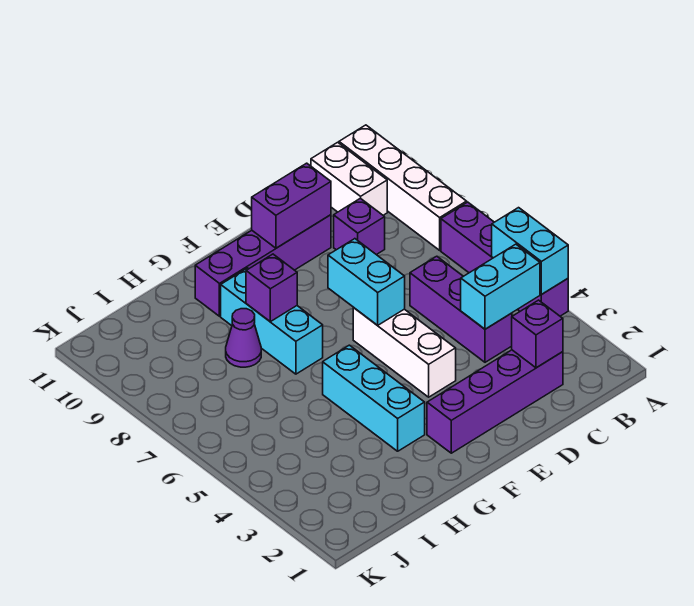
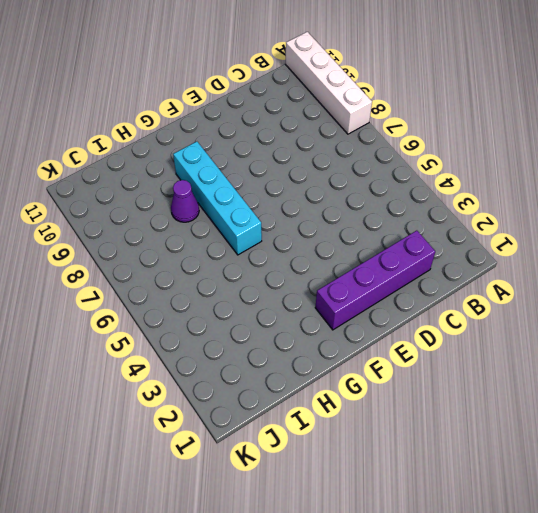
cyan brick G6:G9 level 1 -> cyan brick G7:G9 level 1
none -> purple brick A4:A7 level 1
none -> white brick B10:B11 level 1
none -> purple brick C4:C6 level 1

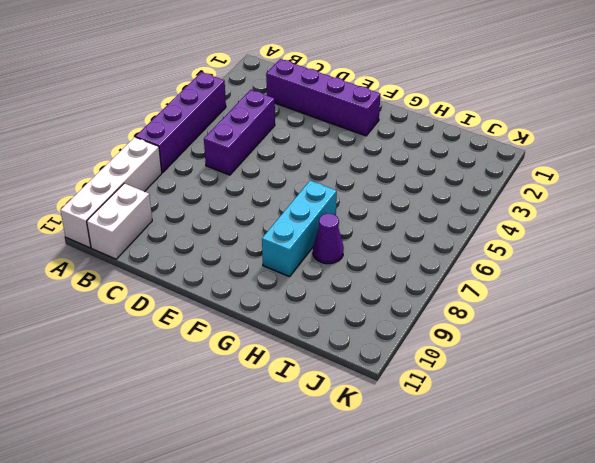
none -> purple brick C9 level 1
none -> purple brick D10:G10 level 1
none -> white brick E4:E6 level 1

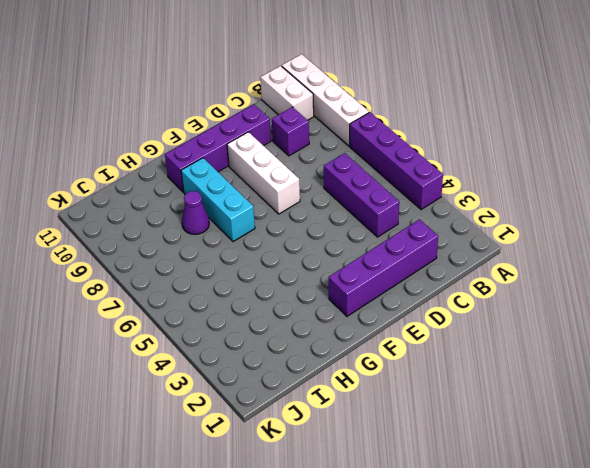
white brick E7:E9 level 1 -> white brick E4:E6 level 1
none -> cyan brick G3:G5 level 1
none -> cyan brick A4:A5 level 2
none -> cyan brick B4:C4 level 2

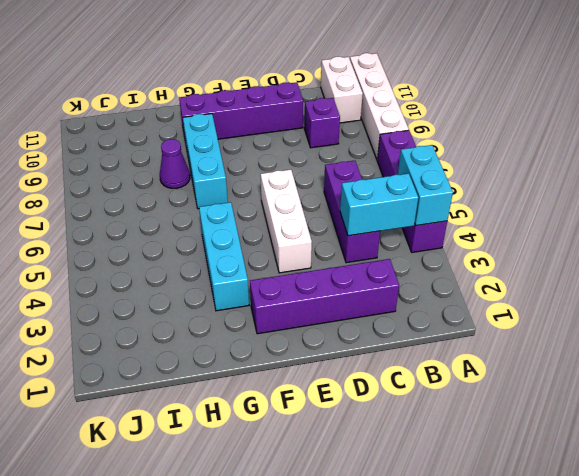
none -> purple brick C2 level 2
none -> purple brick D10:E10 level 2
none -> cyan brick E6:E7 level 2

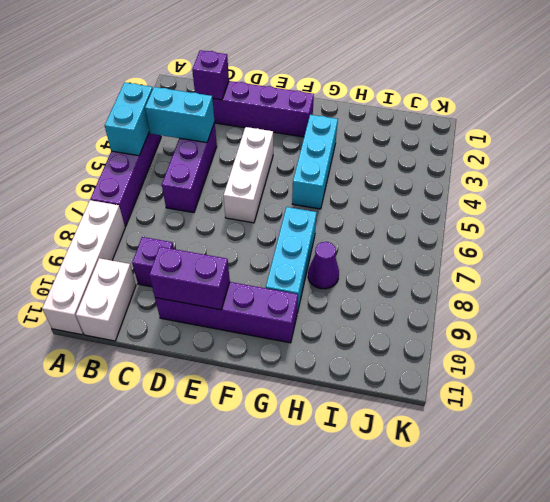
none -> cyan brick E6:E7 level 2
none -> purple brick G8 level 2

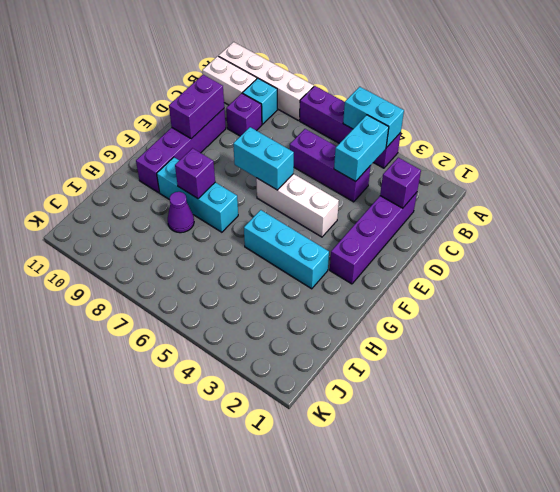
cyan brick B9 level 1 -> none

